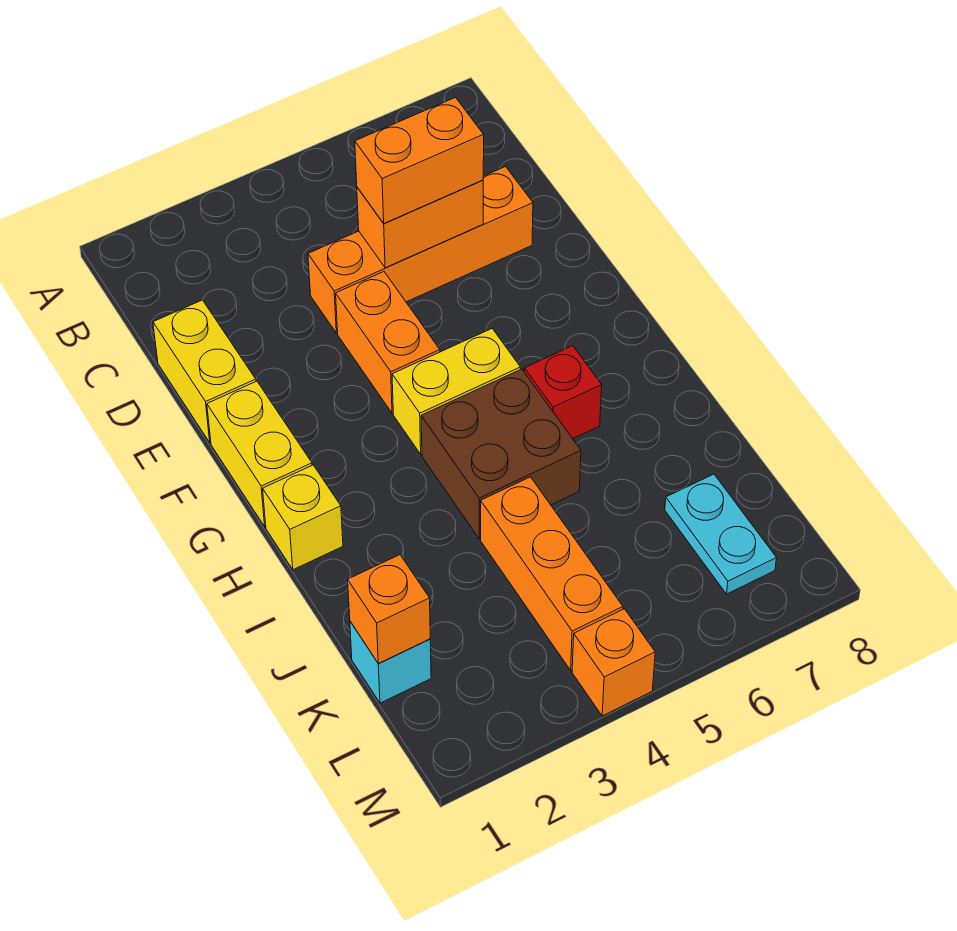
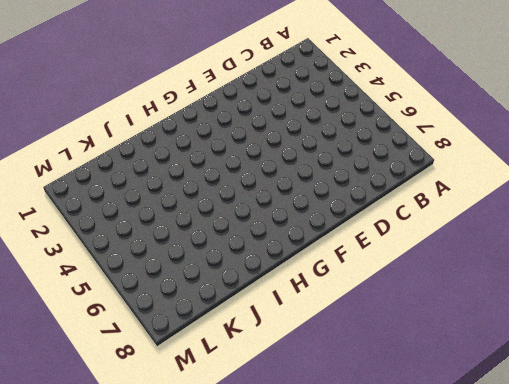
none -> yellow brick D1:E1 level 1
none -> orange brick D4:D7 level 1
none -> orange brick E4:F4 level 1

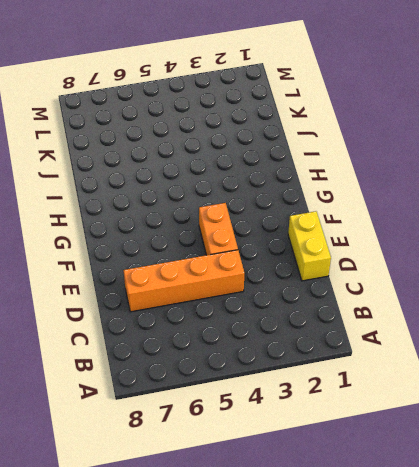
none -> yellow brick F1:G1 level 1
none -> yellow brick G4:G5 level 1
none -> yellow brick H1 level 1

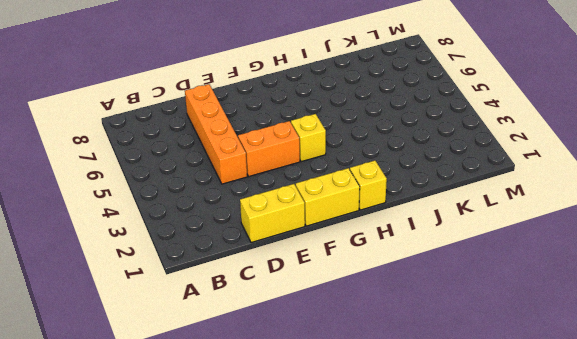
yellow brick G4 level 1 -> yellow brick G4:G5 level 1
none -> brown brick H4:I5 level 1
none -> red brick H6 level 1
none -> orange brick J4:L4 level 1

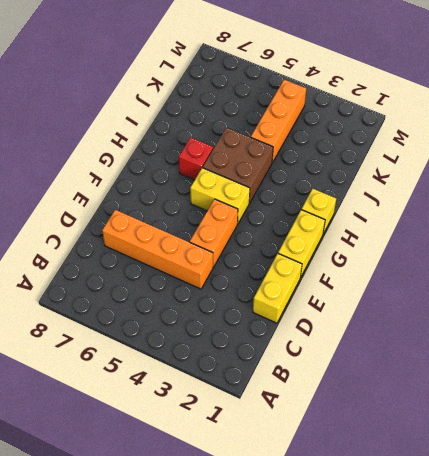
none -> cyan brick K1 level 1
none -> cyan plate K7:L7 level 1
none -> orange brick M4 level 1

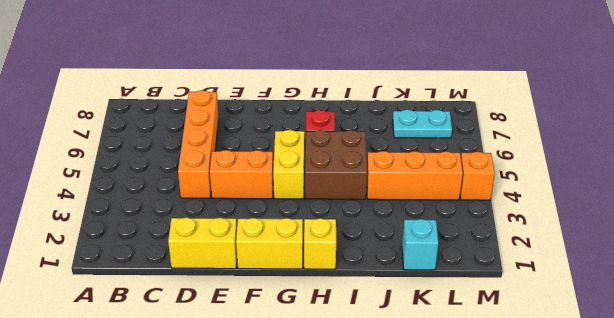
none -> orange brick D5:D6 level 2
none -> orange brick K1 level 2
none -> orange brick D5:D6 level 3

